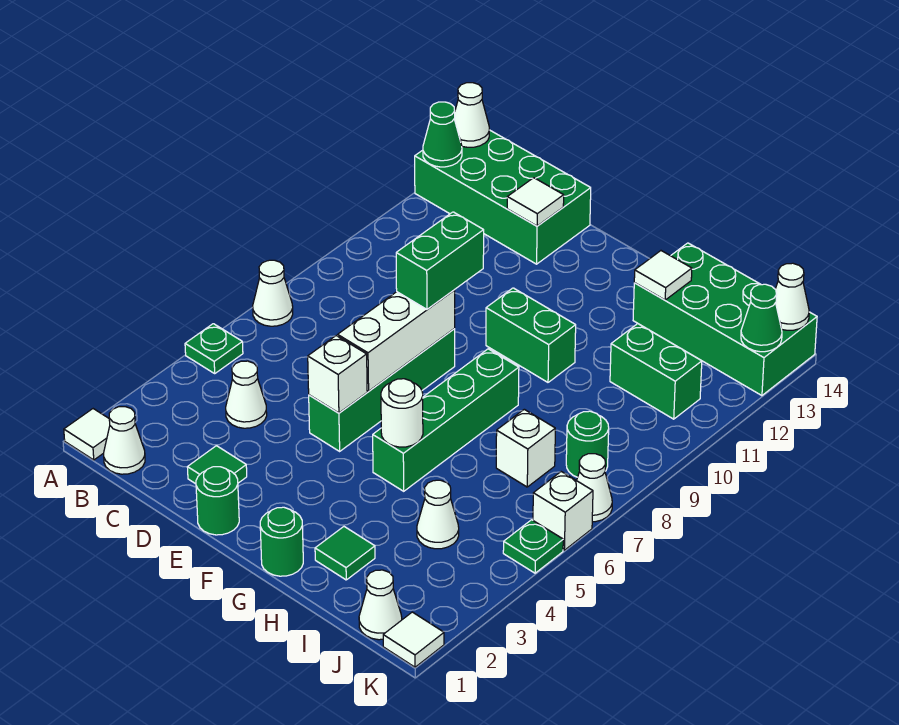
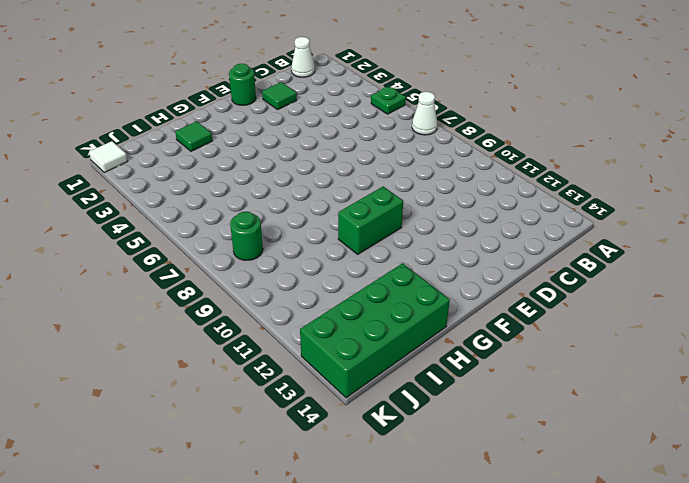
none -> white tile A1 level 1
none -> green brick A13:D14 level 1
none -> white cone C4 level 1
none -> green brick E5:E8 level 1

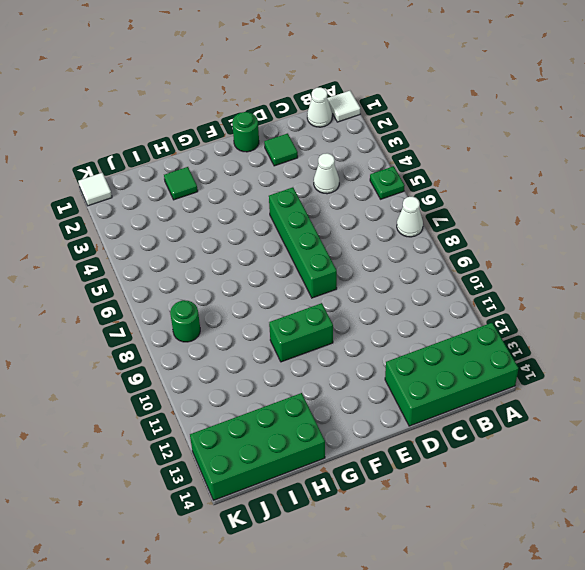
none -> green round brick G1 level 1
none -> green brick G5:G8 level 1
none -> white cone I4 level 1
none -> white brick I7 level 1

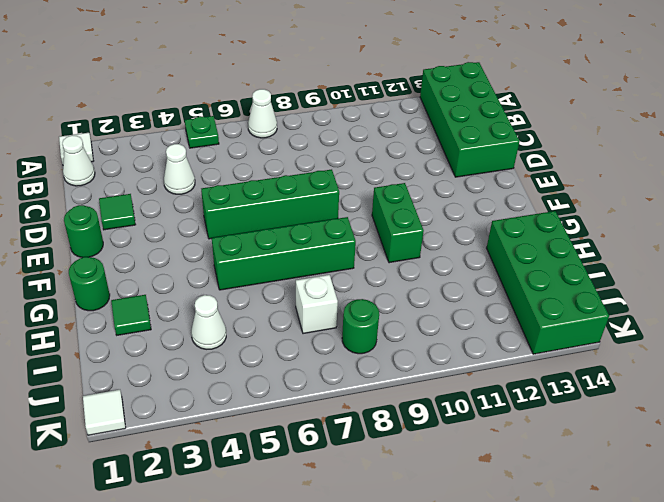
none -> green brick I11:J11 level 1
none -> white cone J1 level 1
none -> green plate K5 level 1
none -> white brick K6 level 1

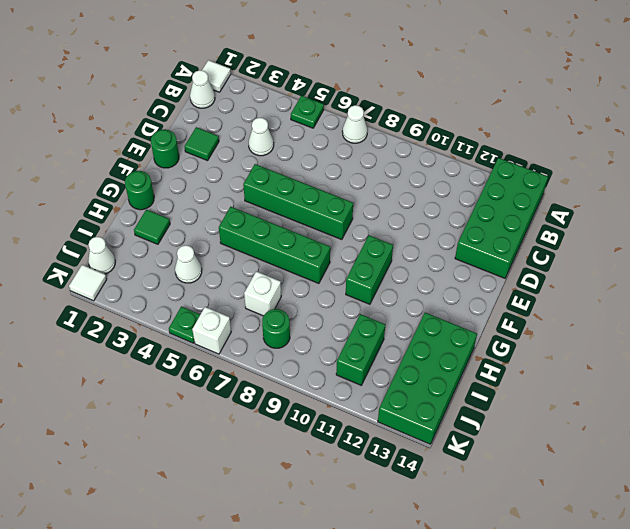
none -> white cone K7 level 1
none -> green cone A13 level 2
none -> white cone A14 level 2
none -> white tile D13 level 2

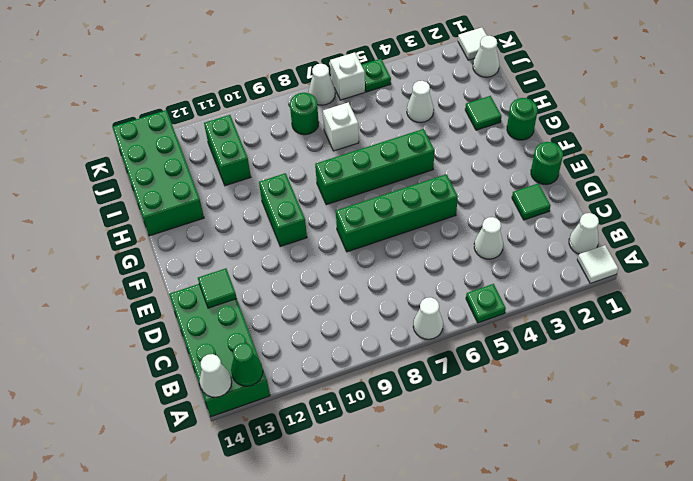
green tile D13 level 2 -> white tile D13 level 2
none -> white brick E5 level 2
none -> white brick E6:E8 level 2
none -> white round brick G5 level 2
none -> white tile H13 level 2

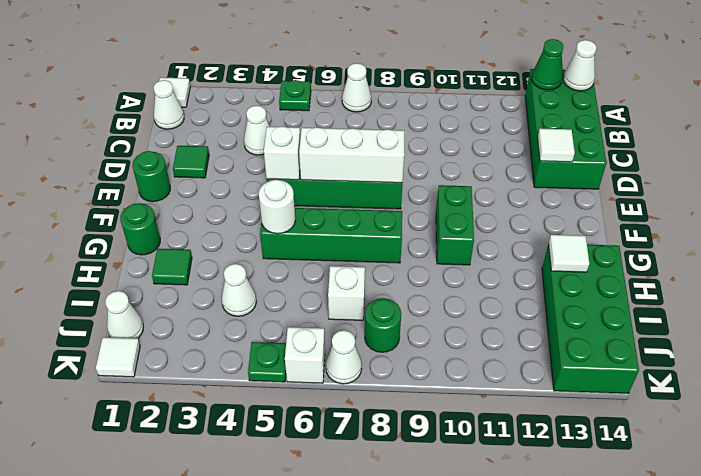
none -> green brick I11:J11 level 1
none -> green cone K13 level 2
none -> white cone K14 level 2
none -> green brick E8:E9 level 3

